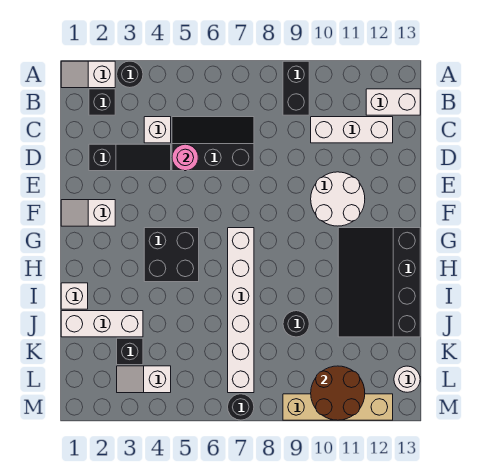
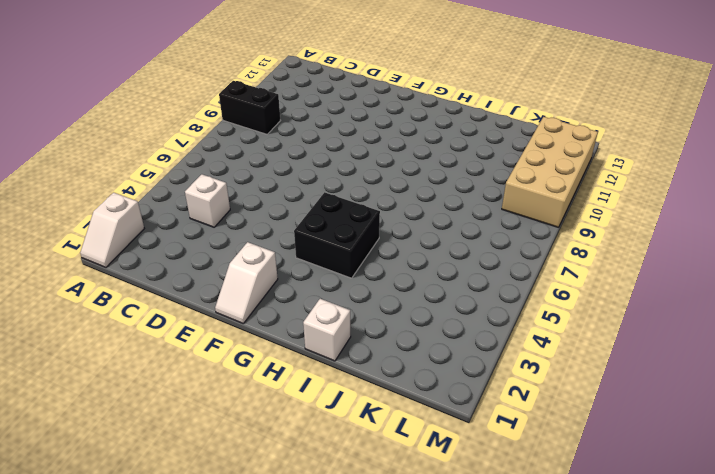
tan brick L9:M12 level 1 -> tan brick M9:M12 level 1
none -> black round brick A3 level 1
none -> black brick B2 level 1
none -> white brick B12:B13 level 1

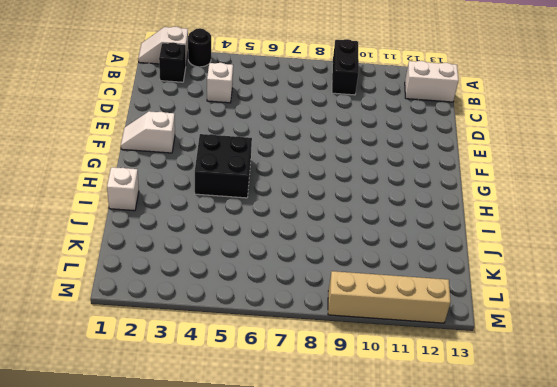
none -> black slope C5:D7 level 1 top D
none -> white brick C10:C12 level 1
none -> black slope D2:D4 level 1 top 2

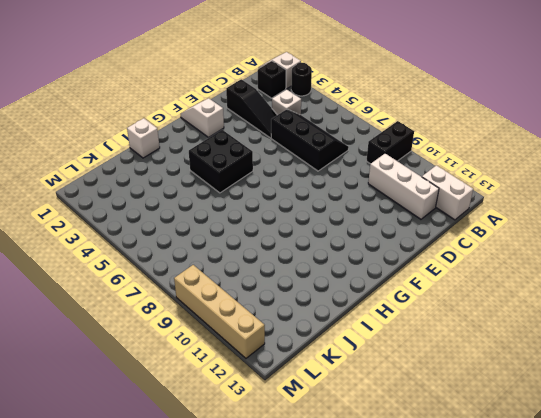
none -> white round brick E10:F11 level 1
none -> white brick G7:L7 level 1
none -> black slope G11:J13 level 1 top 13

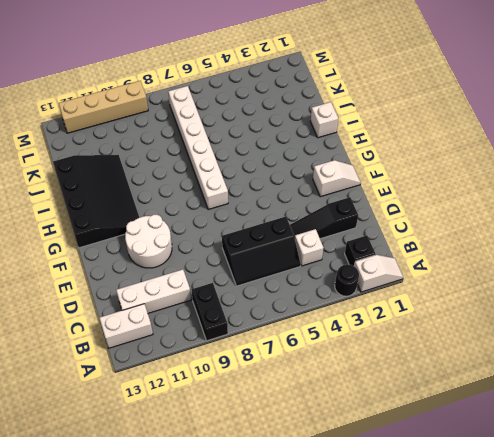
none -> black brick G4:H5 level 1
none -> white brick J1:J3 level 1
none -> black round brick J9 level 1

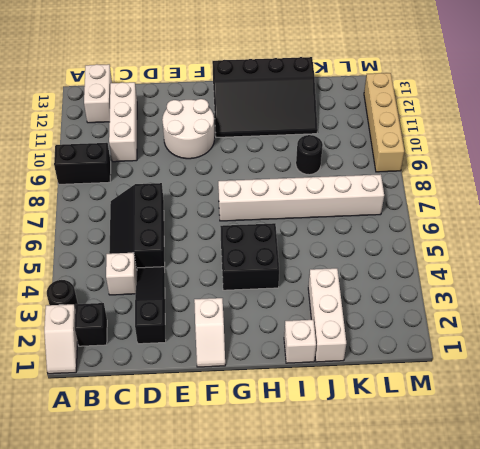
none -> black brick K3 level 1
none -> white slope L3:L4 level 1 top 4
none -> white round brick L13 level 1

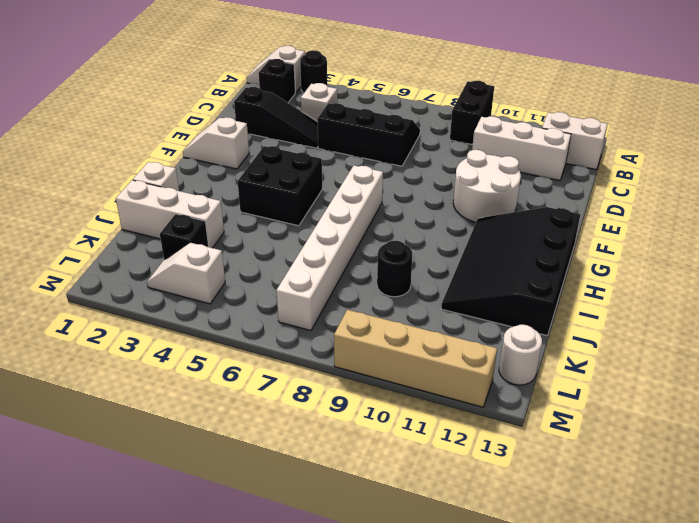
none -> black round brick M7 level 1
none -> pink round brick D5 level 2
none -> brown round brick L10:M11 level 2

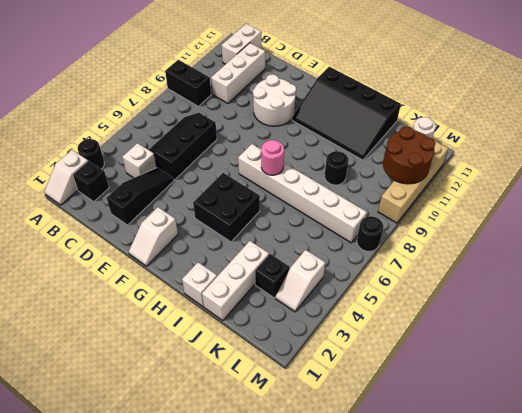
pink round brick H7 level 2 -> pink round brick D5 level 2

